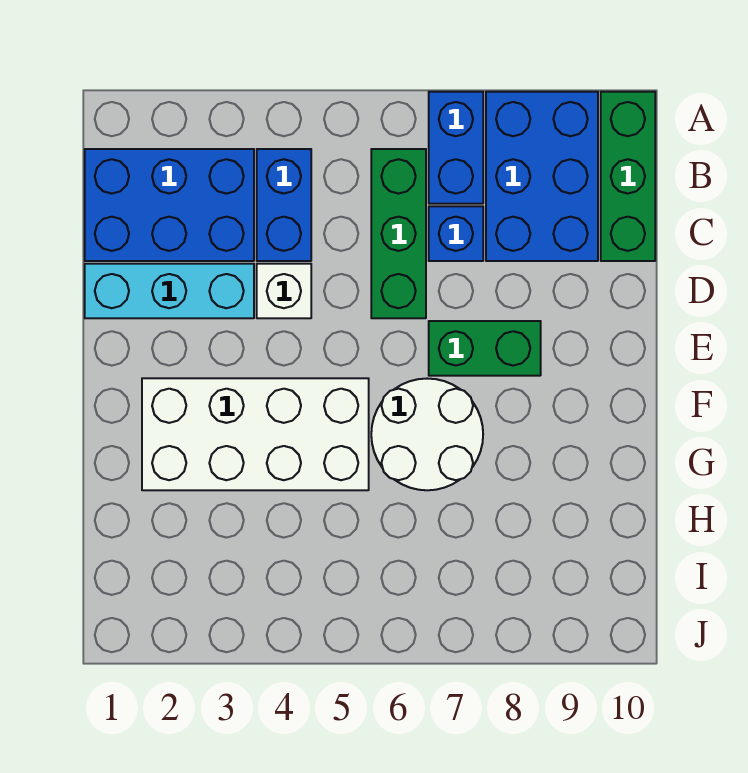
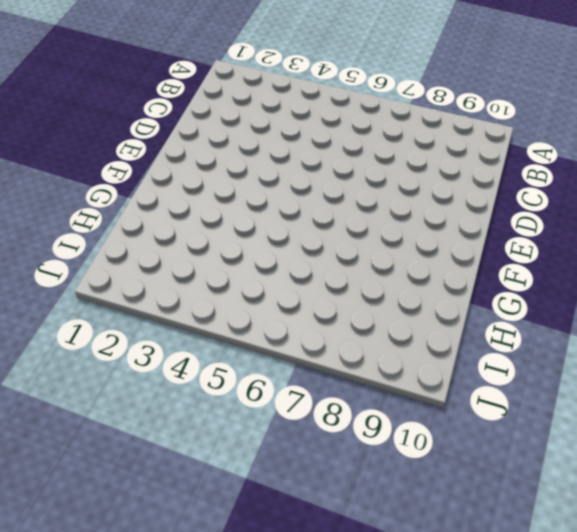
none -> blue brick A7:B7 level 1
none -> blue brick A8:C9 level 1
none -> green brick A10:C10 level 1

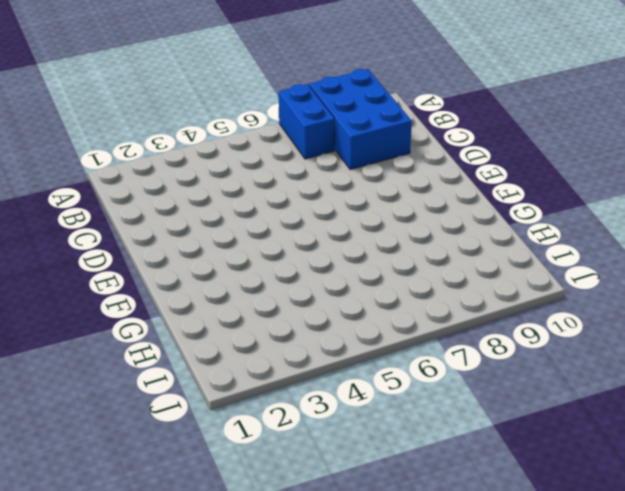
none -> green brick A10:C10 level 1
none -> blue brick B1:C3 level 1
none -> blue brick B4:C4 level 1

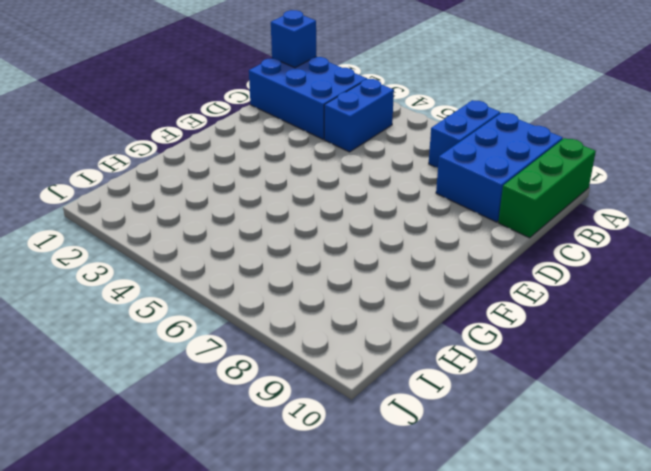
blue brick B1 level 2 -> blue brick C7 level 1
none -> green brick B6:D6 level 1
none -> cyan brick D1:D3 level 1
none -> white brick D4 level 1

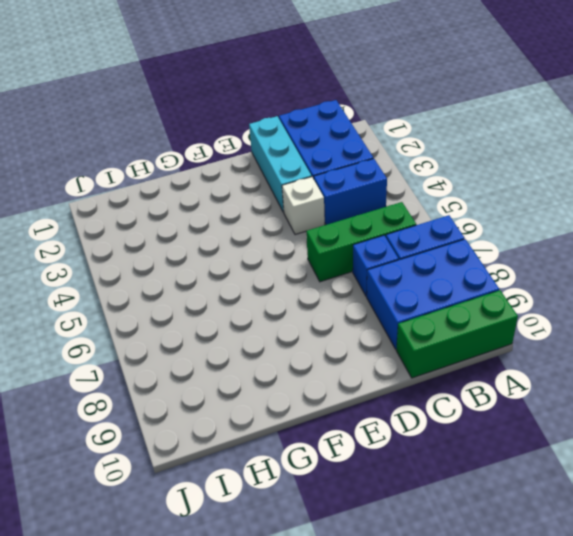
none -> green brick E7:E8 level 1
none -> white brick F2:G5 level 1
none -> white round brick F6:G7 level 1

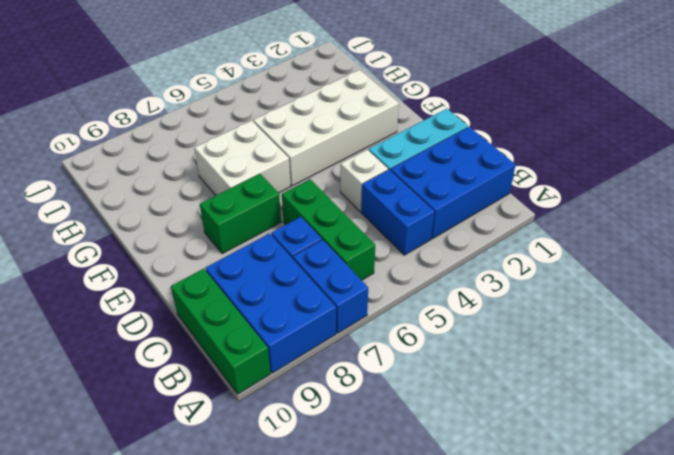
white brick F6:G7 level 1 -> white round brick F6:G7 level 1

